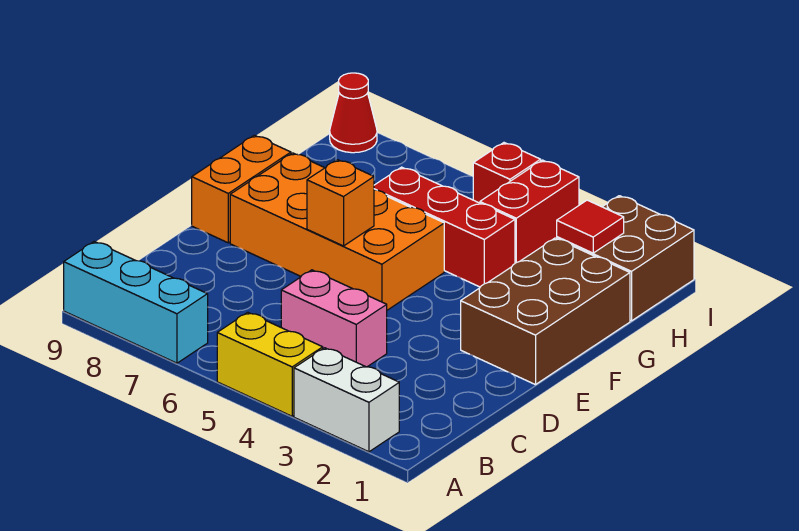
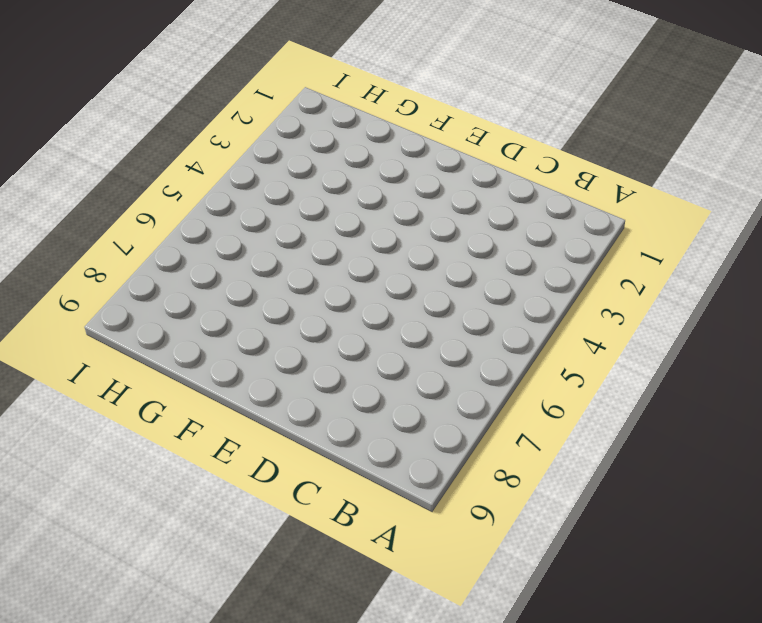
none -> white brick A2:A3 level 1
none -> yellow brick A4:A5 level 1
none -> cyan brick A7:A9 level 1

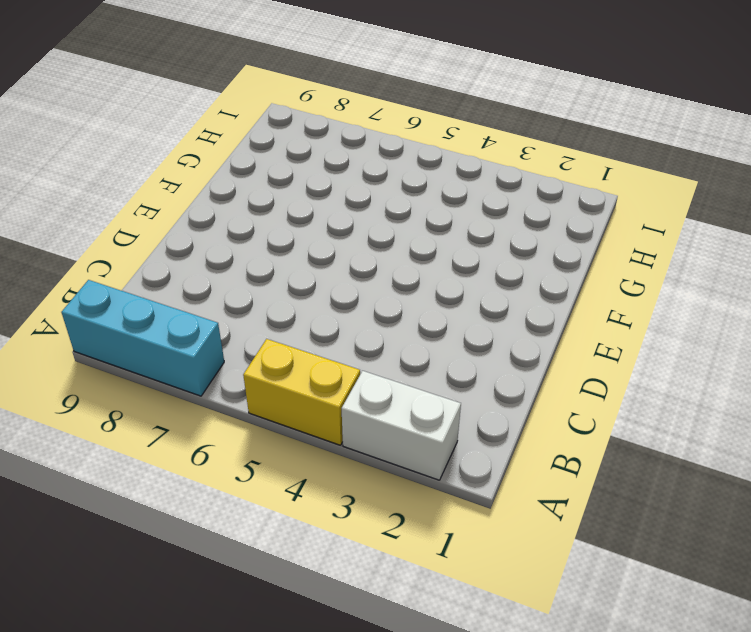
none -> pink brick C4:C5 level 1
none -> brown brick E1:G2 level 1
none -> orange brick E5:F8 level 1

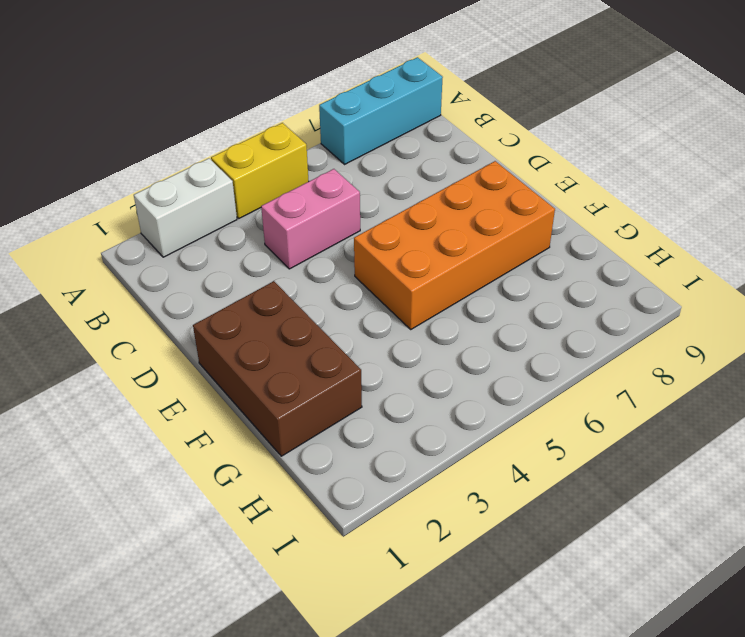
none -> orange brick E9:F9 level 1
none -> red brick G4:G6 level 1
none -> brown brick H1:I2 level 1

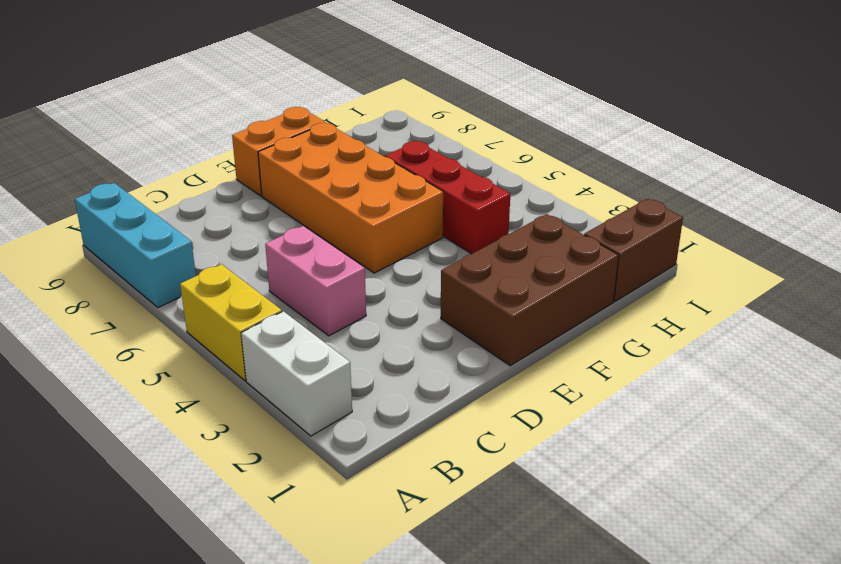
brown brick H1:I1 level 1 -> brown brick H1:I2 level 1
none -> red brick H4:I4 level 1
none -> red brick I5 level 1
none -> red cone I9 level 1

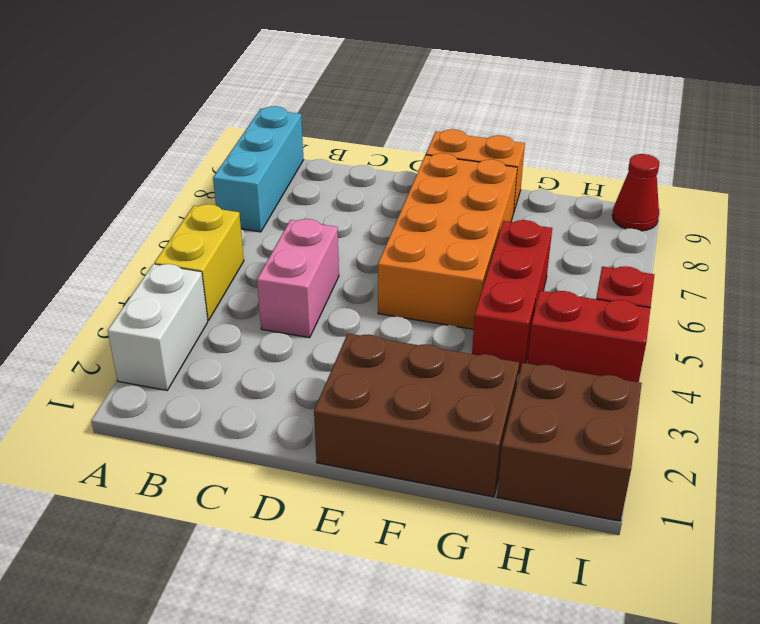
none -> orange brick E6 level 2
none -> red tile H2 level 2

